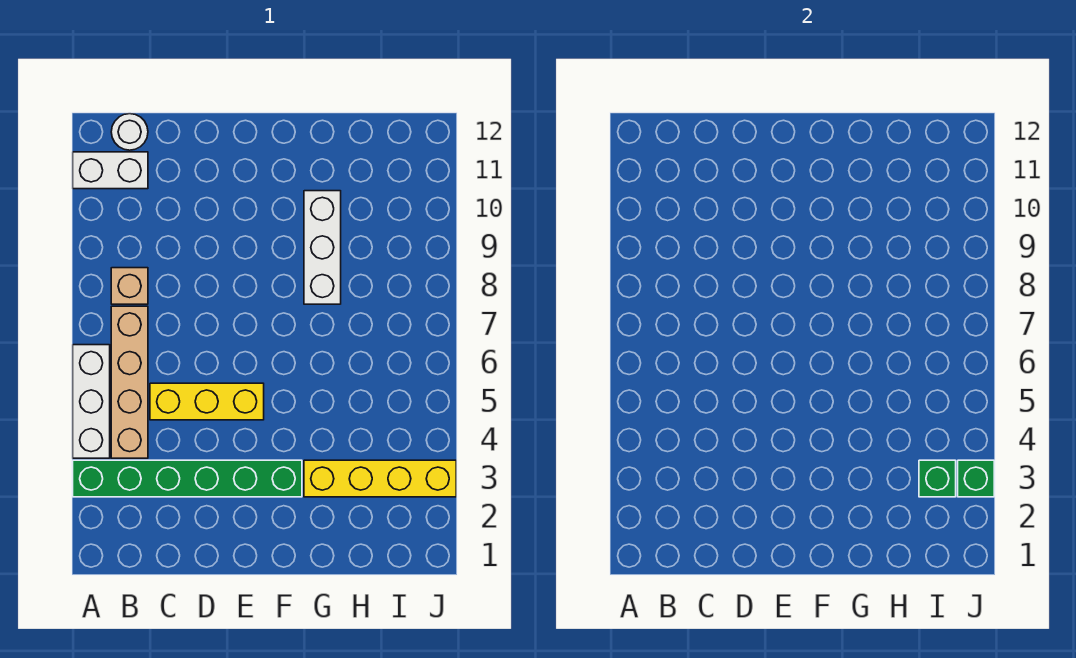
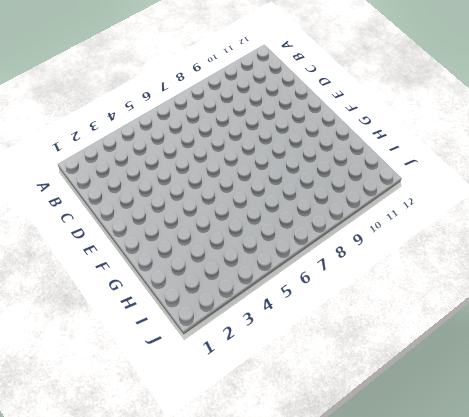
none -> green brick A3:F3 level 1
none -> white brick A4:A6 level 1

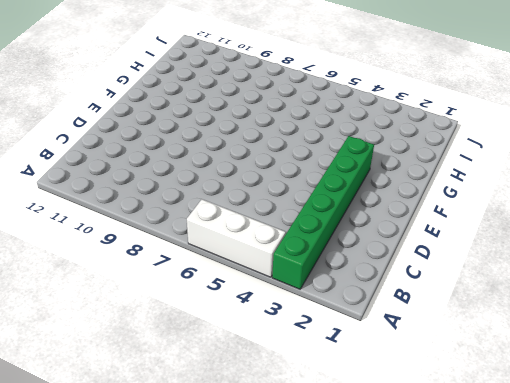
none -> white brick A11:B11 level 1
none -> tan brick B4:B7 level 1

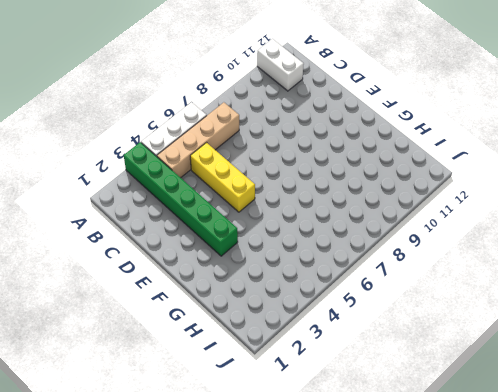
none -> tan brick B8 level 1
none -> white round brick B12 level 1

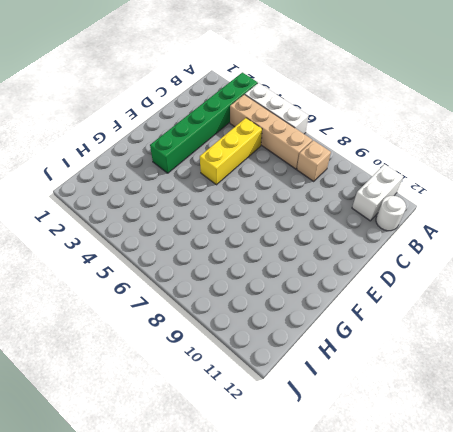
none -> yellow brick G3:J3 level 1
none -> white brick G8:G10 level 1

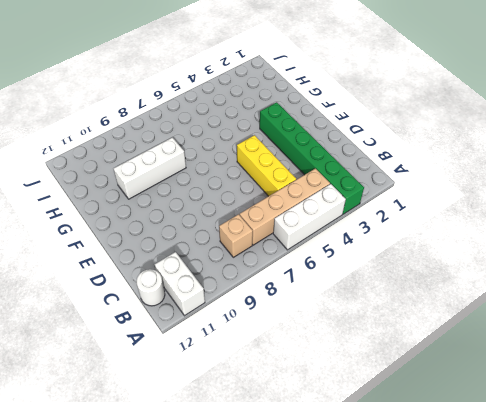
none -> yellow brick G3:J3 level 1
none -> green brick I3 level 2

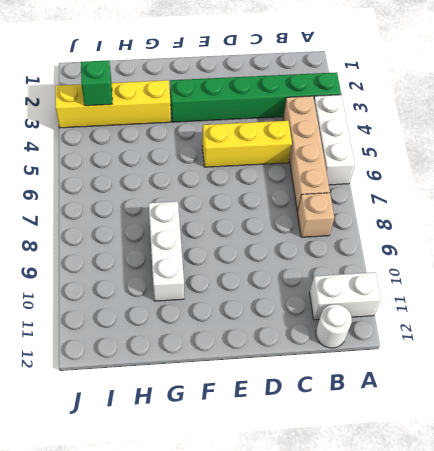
none -> green brick J3 level 2

